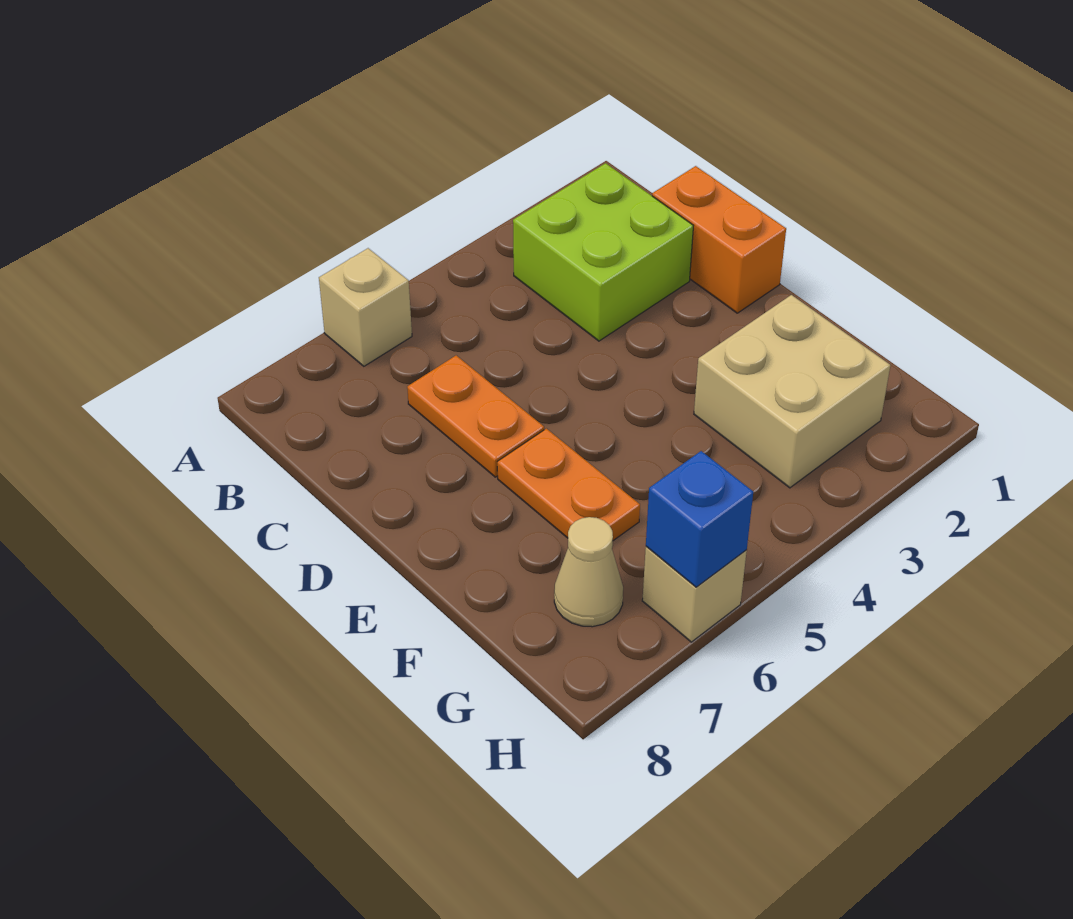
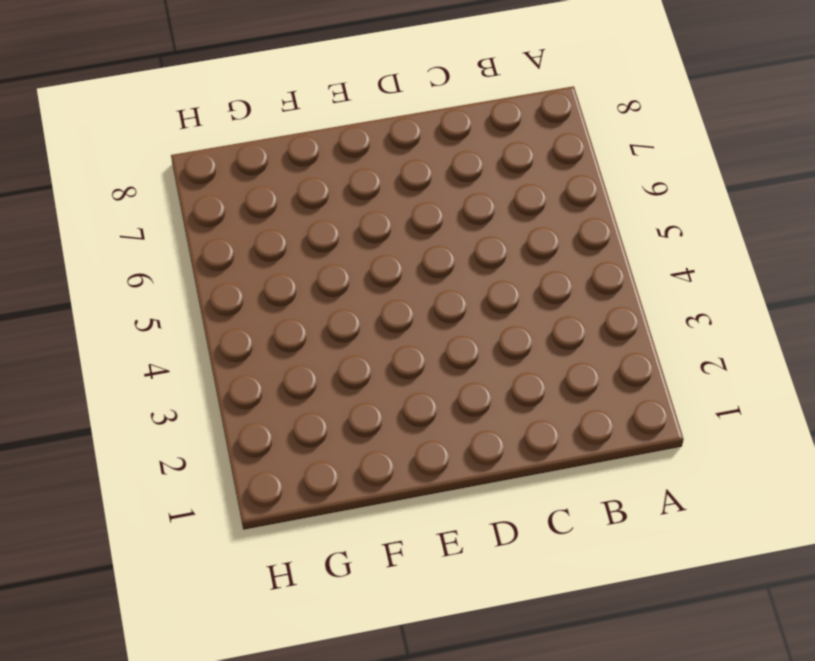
none -> tan brick A6 level 1
none -> lime brick B2:C3 level 1

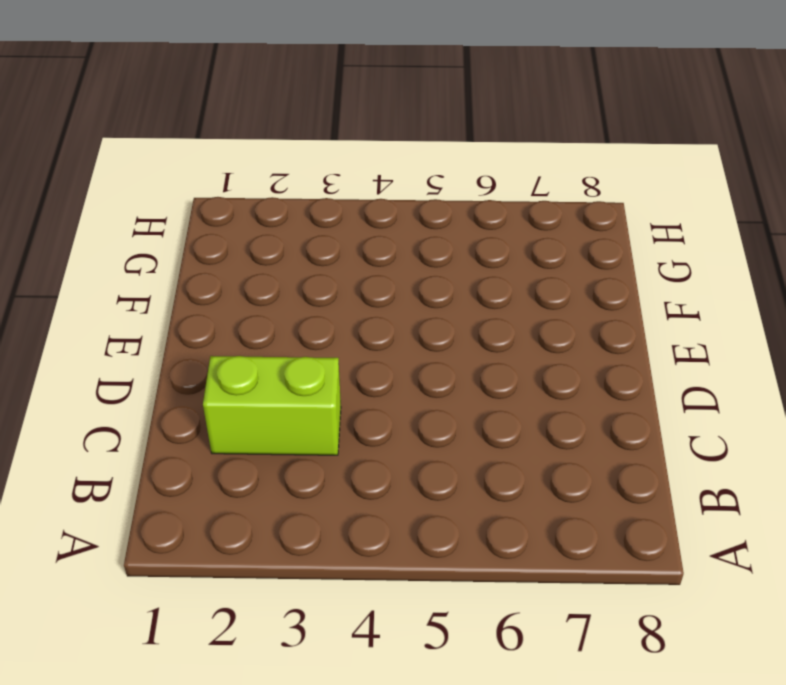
lime brick C2:C3 level 1 -> lime brick B2:C3 level 1
none -> tan brick A6 level 1
none -> orange brick C1:D1 level 1

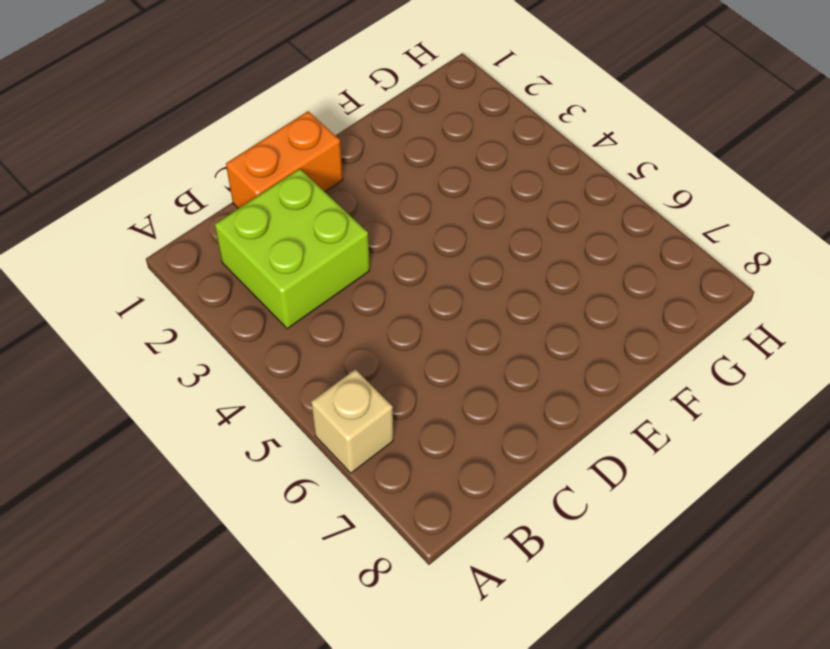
none -> orange plate C6:D6 level 1
none -> orange plate E6:F6 level 1

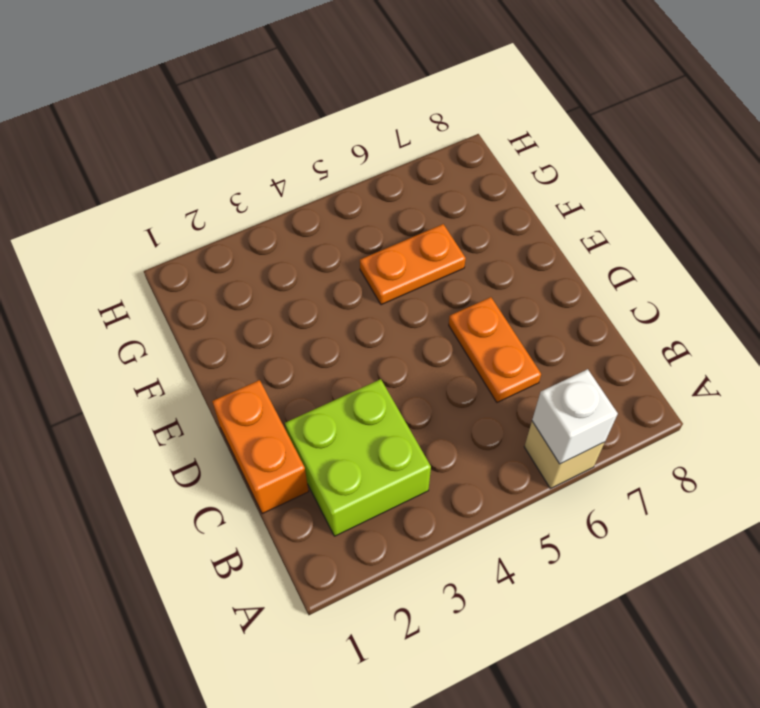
white brick A6 level 2 -> none
orange plate F5:F6 level 1 -> orange plate E6:F6 level 1
none -> tan brick F2:G3 level 1
none -> tan cone G7 level 1

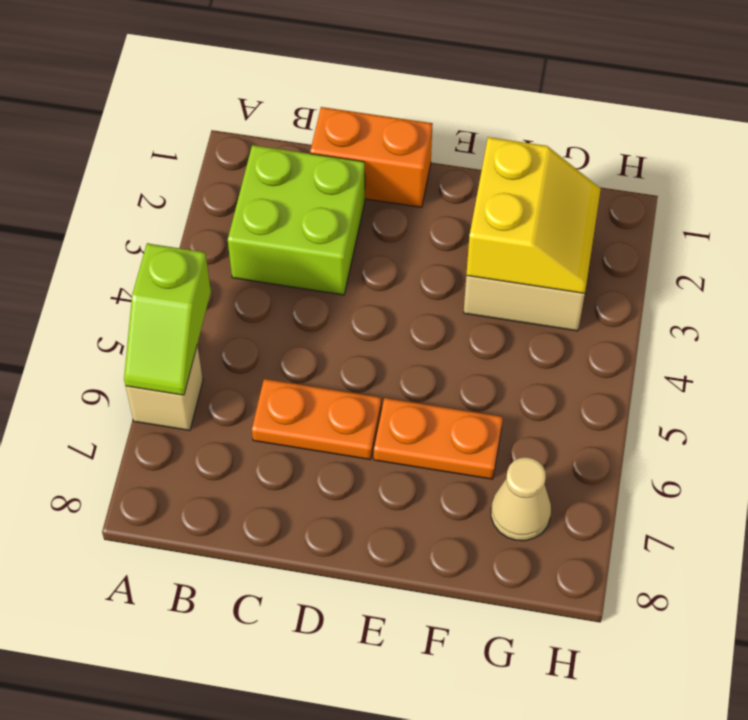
lime slope A5:A6 level 2 top 5 -> none
yellow slope F2:G3 level 2 top F -> none
none -> tan brick H6 level 1
none -> blue brick H6 level 2

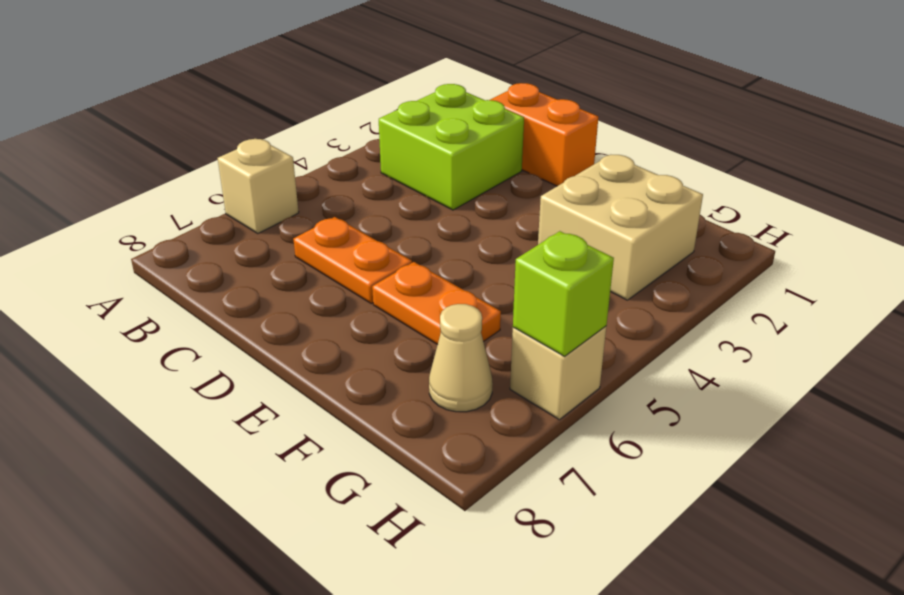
lime brick H6 level 2 -> blue brick H6 level 2

